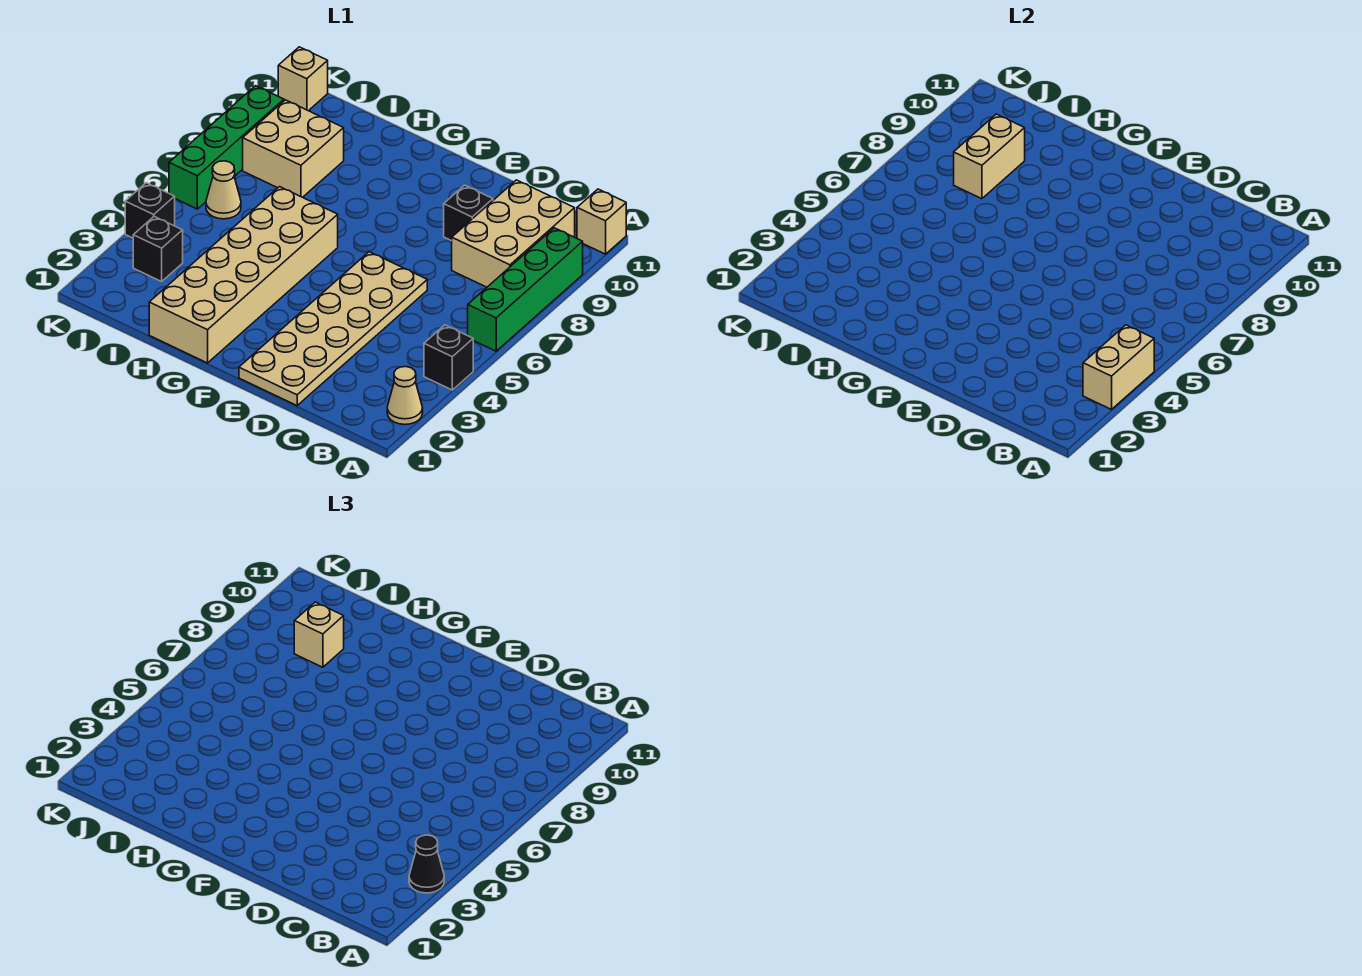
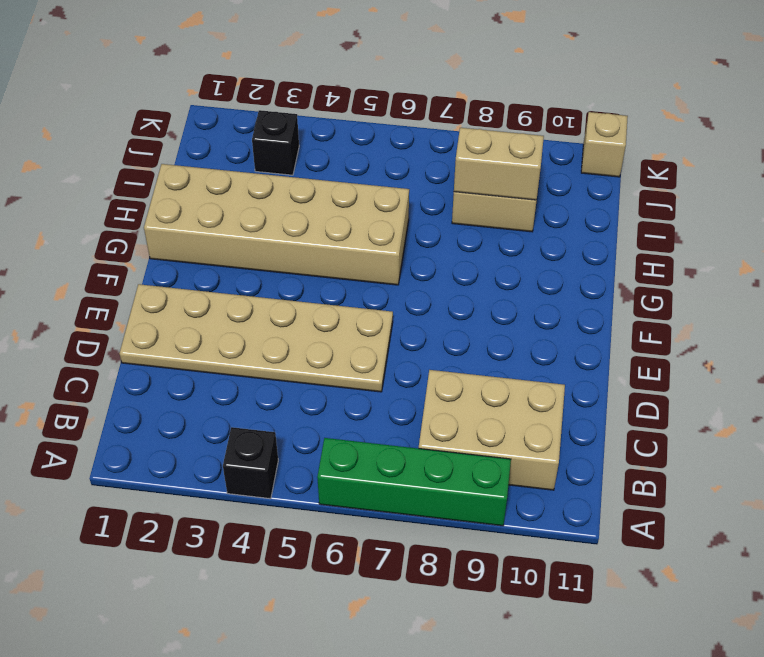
none -> tan cone A2 level 1
none -> tan brick A11 level 1
none -> black brick D9 level 1

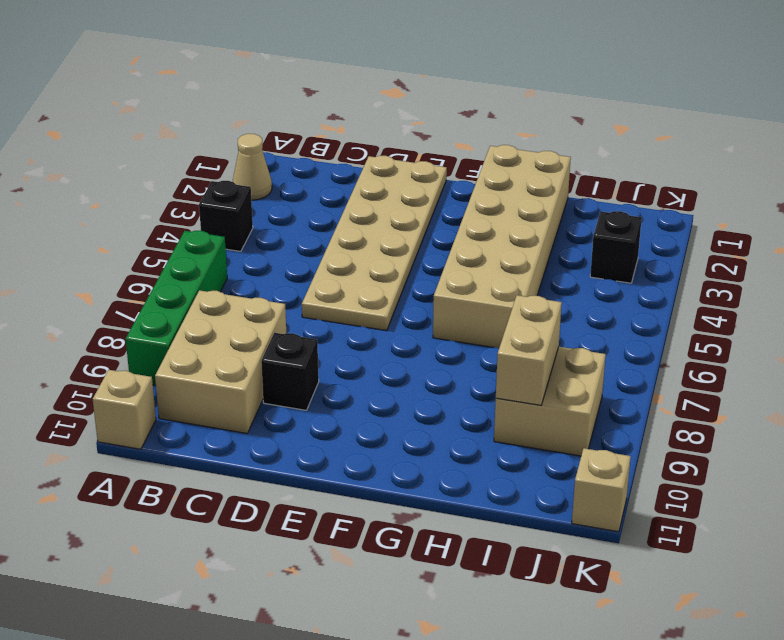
none -> tan cone J6 level 1
none -> black brick K4 level 1
none -> green brick K6:K9 level 1

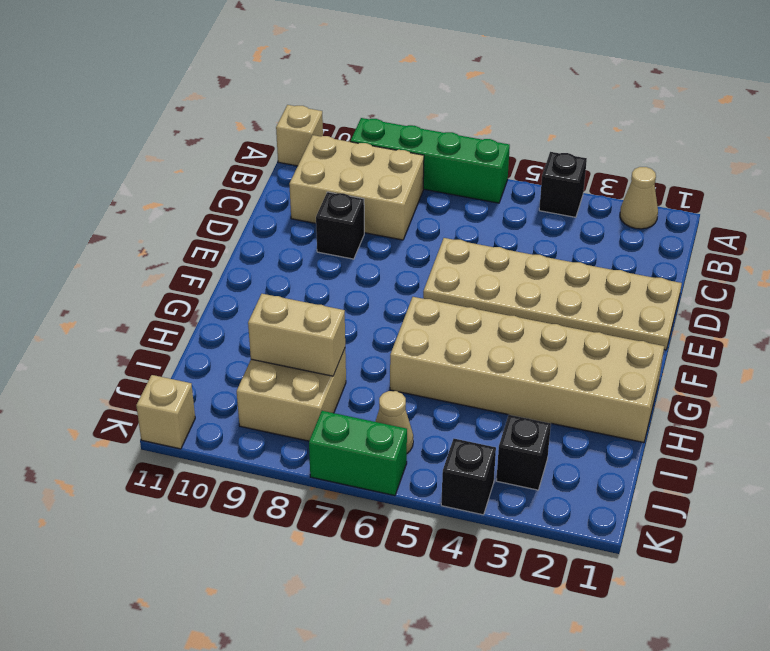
green brick K6:K7 level 1 -> green brick K6:K9 level 1
none -> tan brick A3:A4 level 2
none -> black cone A3 level 3
none -> tan brick I9 level 3

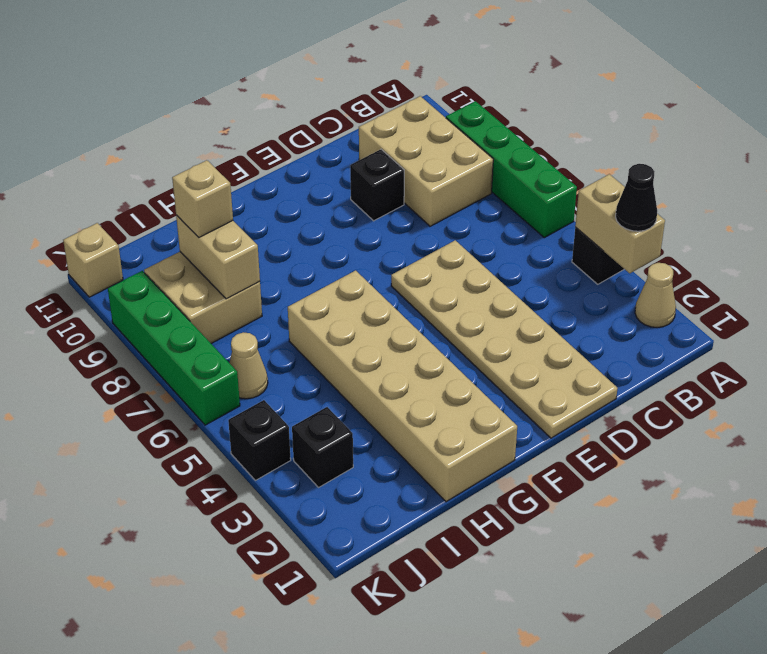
none -> tan brick A11 level 1

